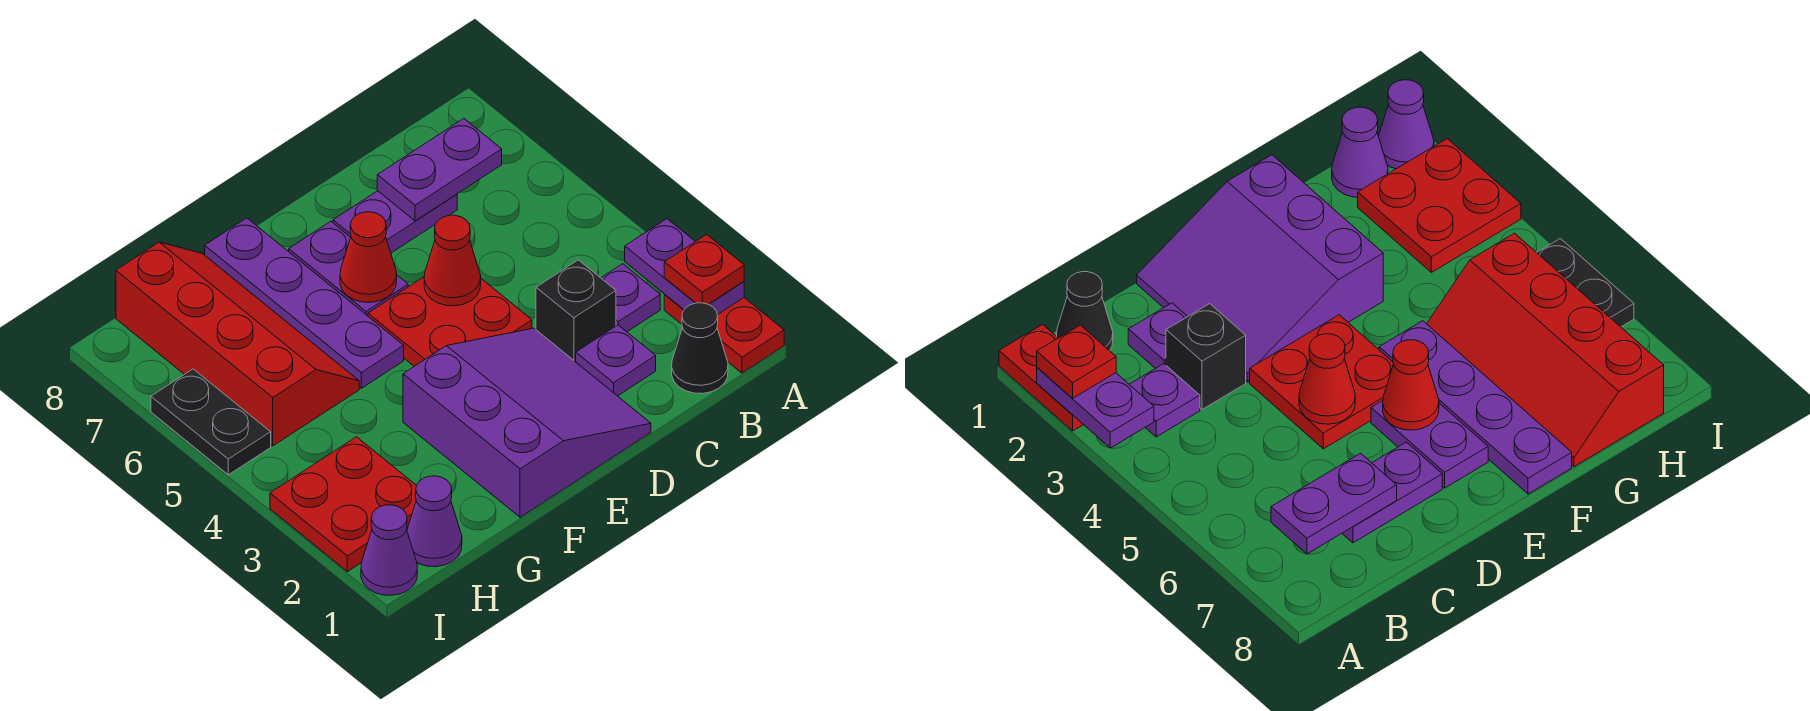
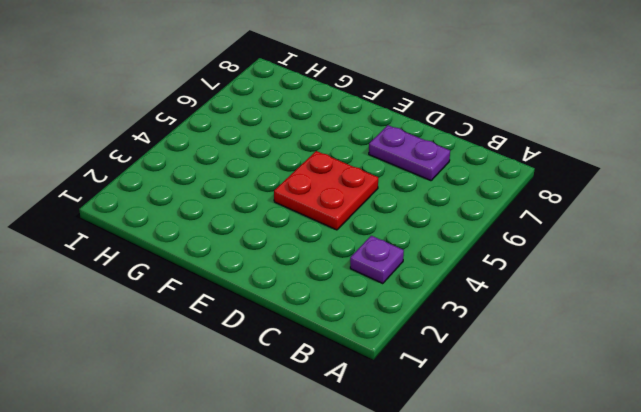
none -> red plate A1:A2 level 1
none -> black cone B1 level 1
none -> purple plate C2 level 1

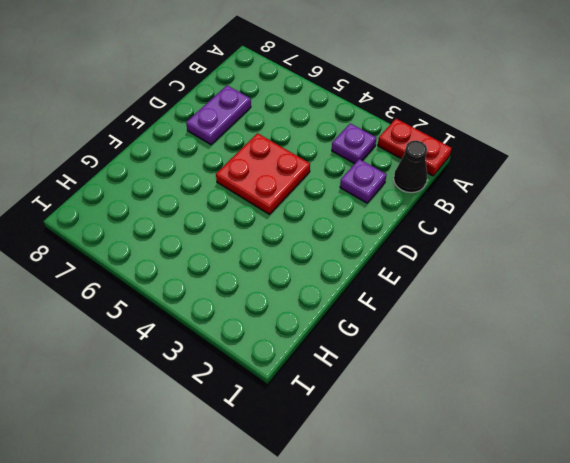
none -> black brick C3 level 1
none -> purple slope D1:F3 level 1 top F
none -> purple plate E6:E7 level 1

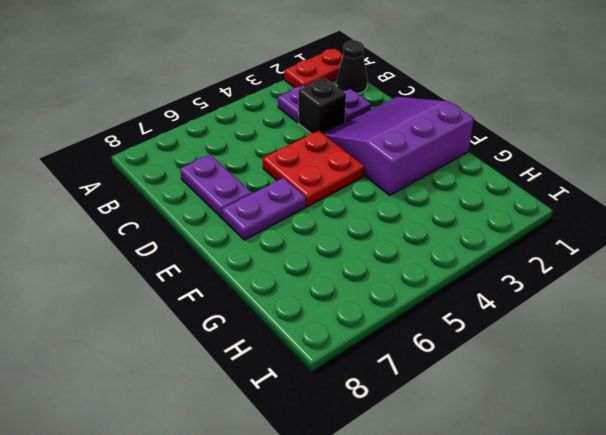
none -> purple plate F5:F8 level 1
none -> red slope G5:H8 level 1 top H
none -> purple cone H1 level 1

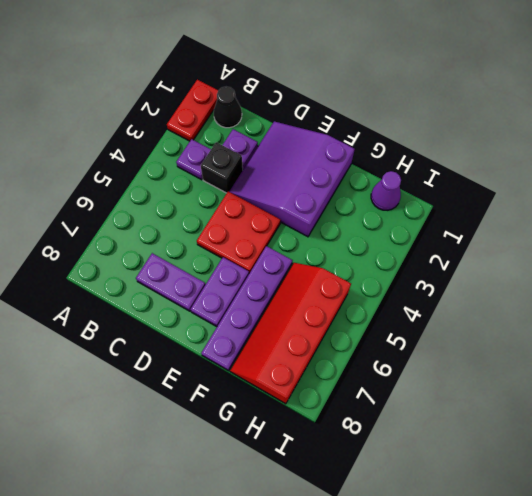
none -> red plate H2:I3 level 1
none -> purple cone I1 level 1
none -> black plate I5:I6 level 1

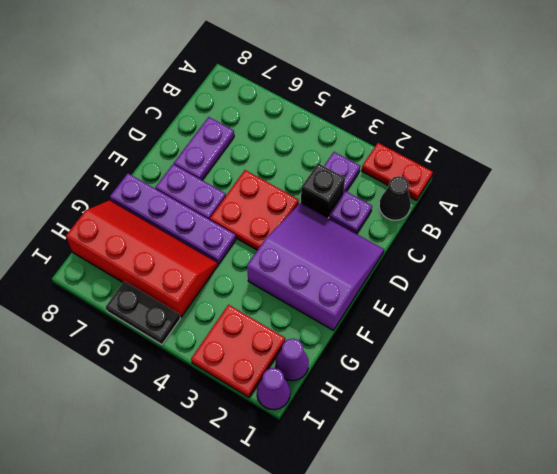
none -> purple plate A2:A3 level 2
none -> purple plate B7:C7 level 2
none -> red cone D5 level 2

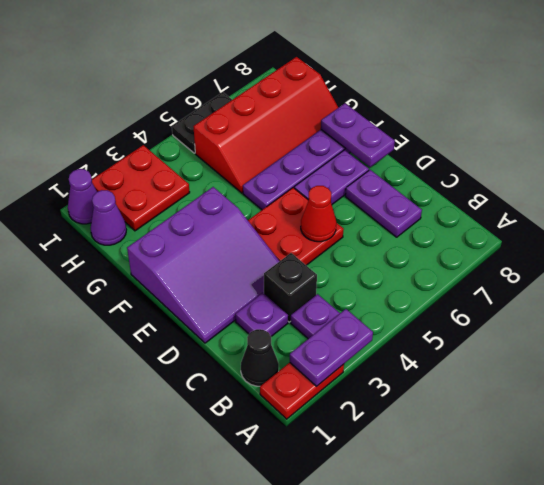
purple plate E8:F8 level 2 -> purple plate B7:C7 level 2
none -> red cone E6 level 2
none -> red plate A2 level 3

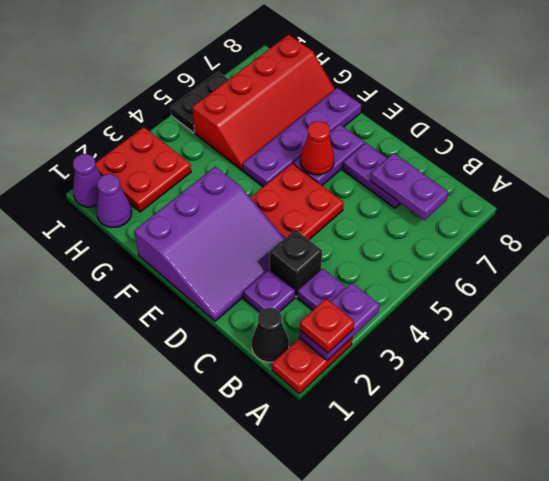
none -> red cone D5 level 2

